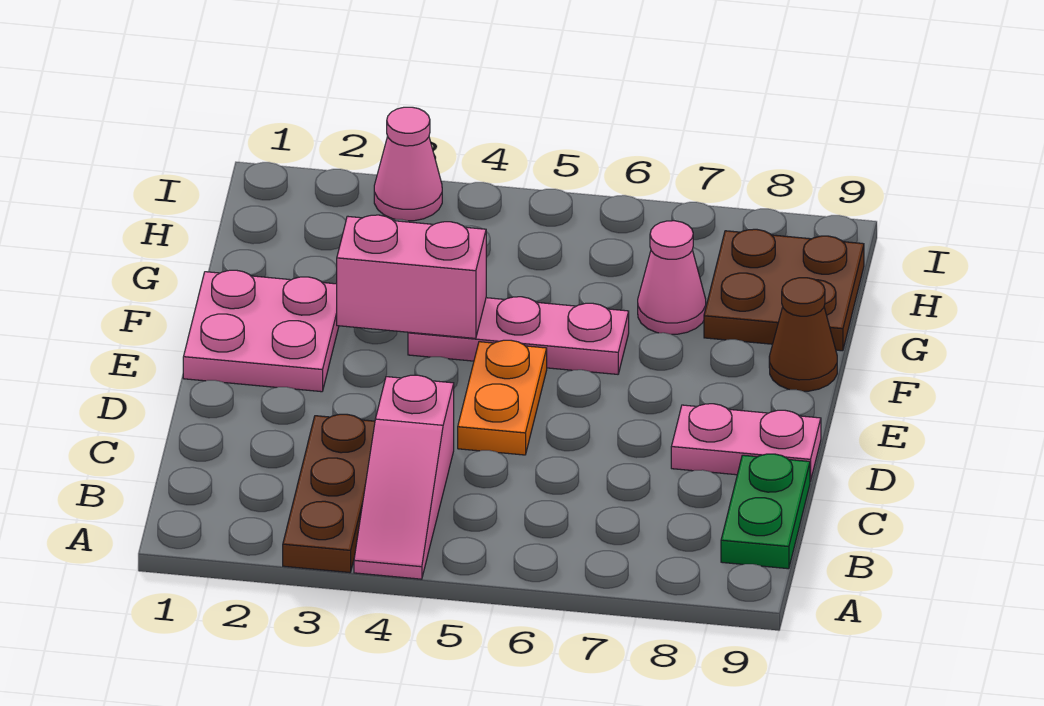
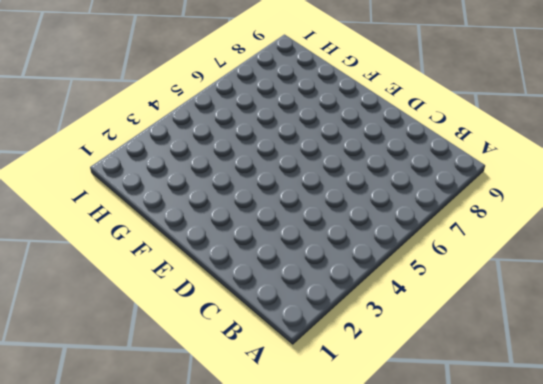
none -> brown plate A3:C3 level 1
none -> pink slope A4:C4 level 1 top C
none -> green plate B9:C9 level 1

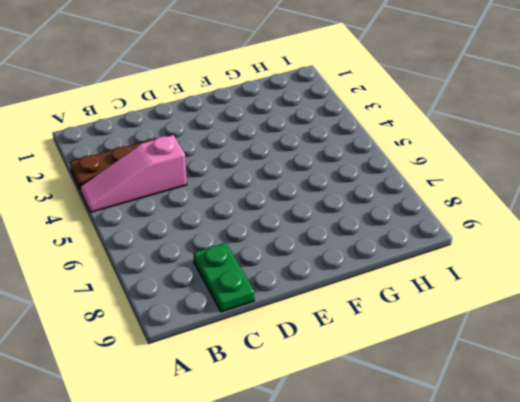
green plate C8:C9 level 1 -> green plate B9:C9 level 1
none -> orange plate D5:E5 level 1
none -> pink plate D8:D9 level 1
none -> pink plate E1:F2 level 1

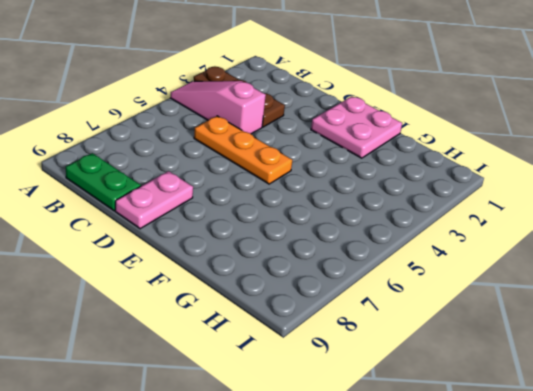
orange plate C5:E5 level 1 -> orange plate D5:E5 level 1
none -> pink plate F4:F6 level 1
none -> brown cone F9 level 1
none -> pink cone G7 level 1

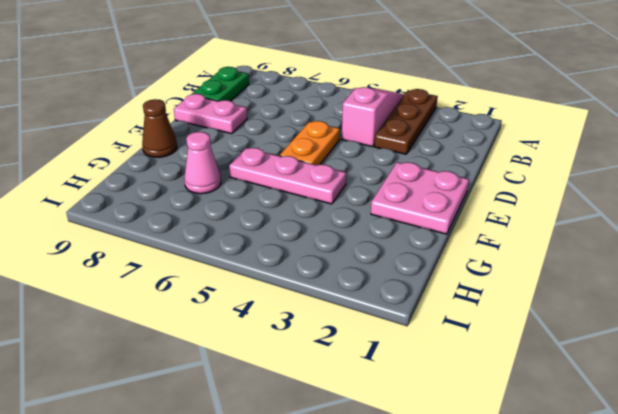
none -> brown plate G8:H9 level 1
none -> pink cone I3 level 1
none -> pink brick F3:F4 level 2

